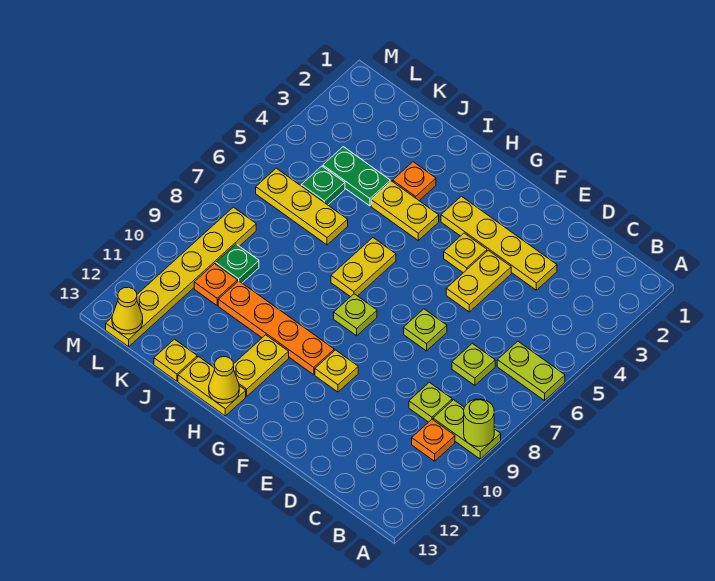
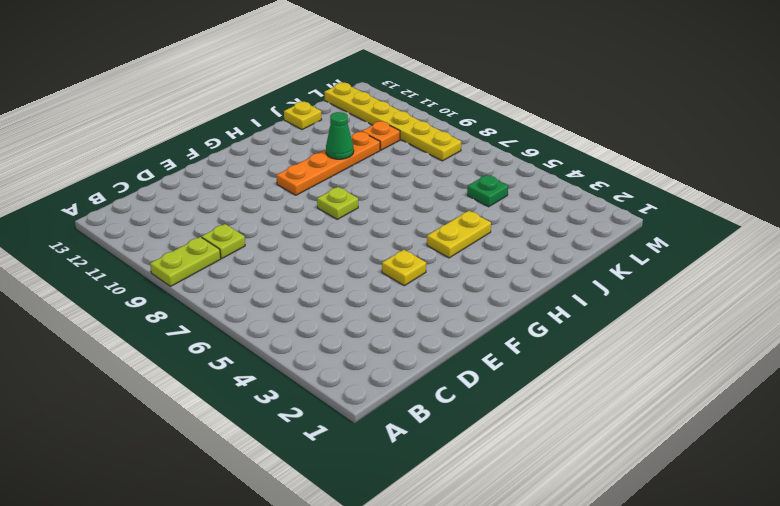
green cone I10 level 2 -> none
none -> lime plate A6:B6 level 1
none -> orange plate B10 level 1
none -> lime plate C7 level 1

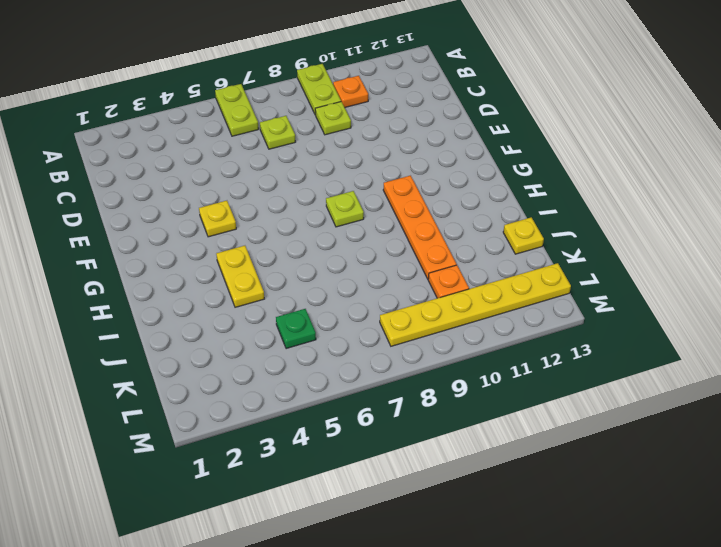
none -> yellow plate D3:G3 level 1
none -> yellow plate E4:E5 level 1
none -> lime plate E7 level 1

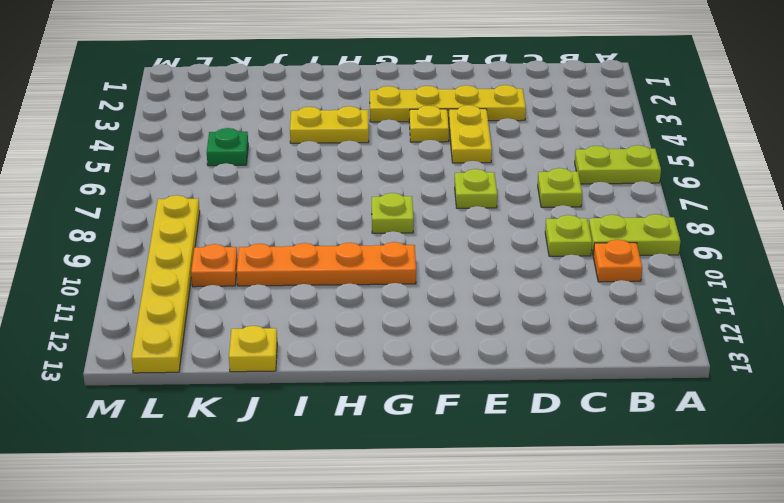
none -> yellow plate F10 level 1
none -> yellow plate H6:H7 level 1
none -> yellow plate H11:H12 level 1

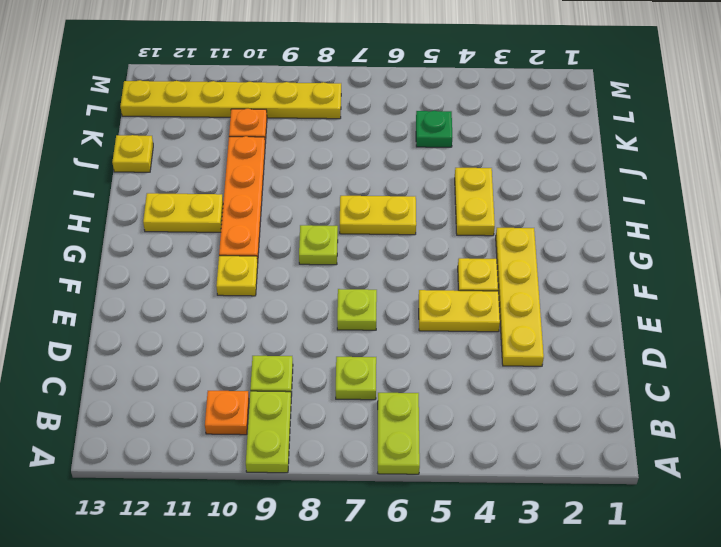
none -> yellow plate H13:I13 level 1
none -> orange plate I3 level 1
none -> green plate J4:K4 level 1

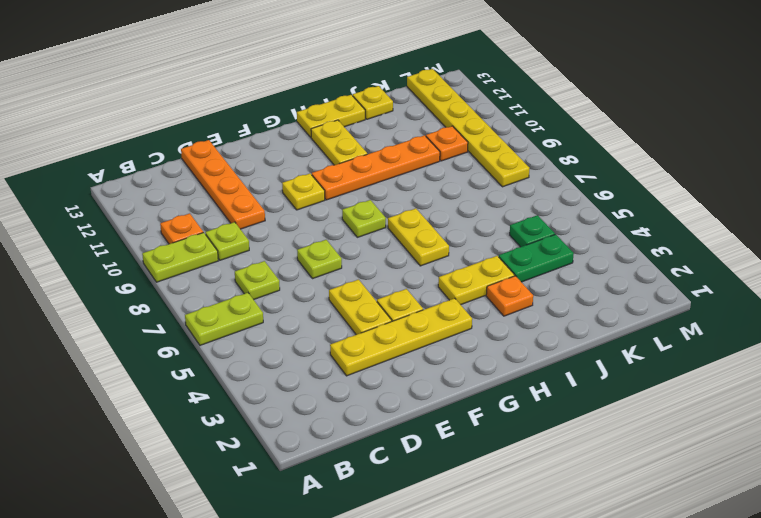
orange plate D10:D13 level 1 -> none
none -> yellow plate J6:L6 level 1
none -> green plate K9 level 1
none -> lime round brick A9 level 2

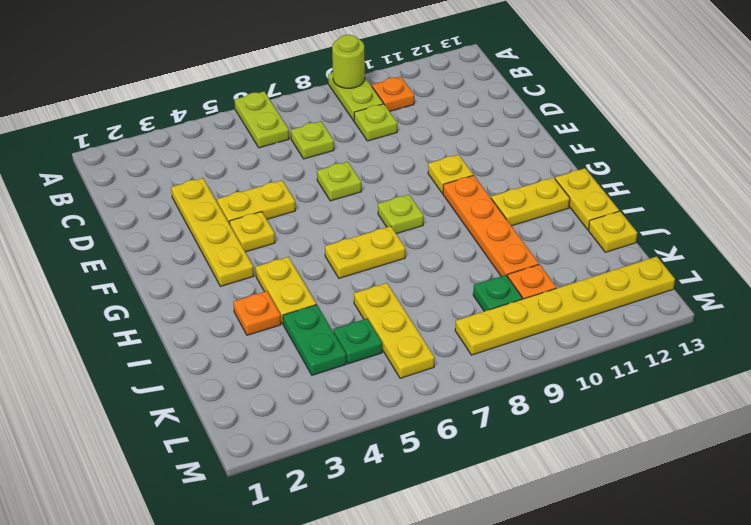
none -> yellow cone H13 level 2
none -> yellow cone L13 level 2

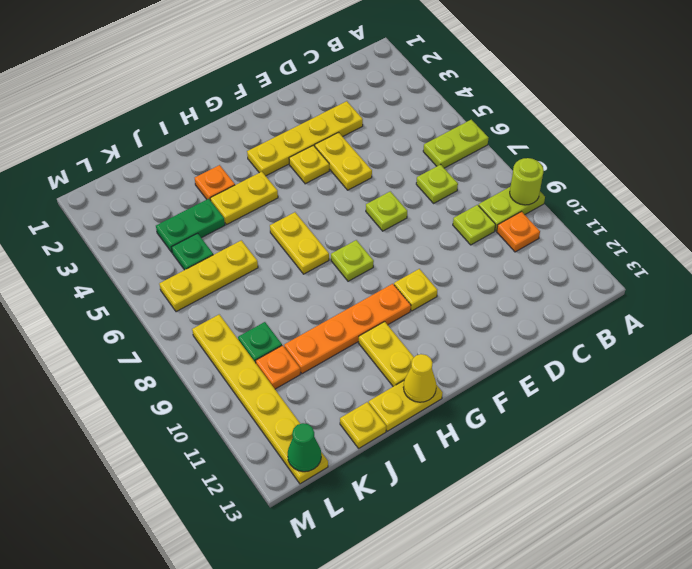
green cone L13 level 2 -> yellow cone L13 level 2

